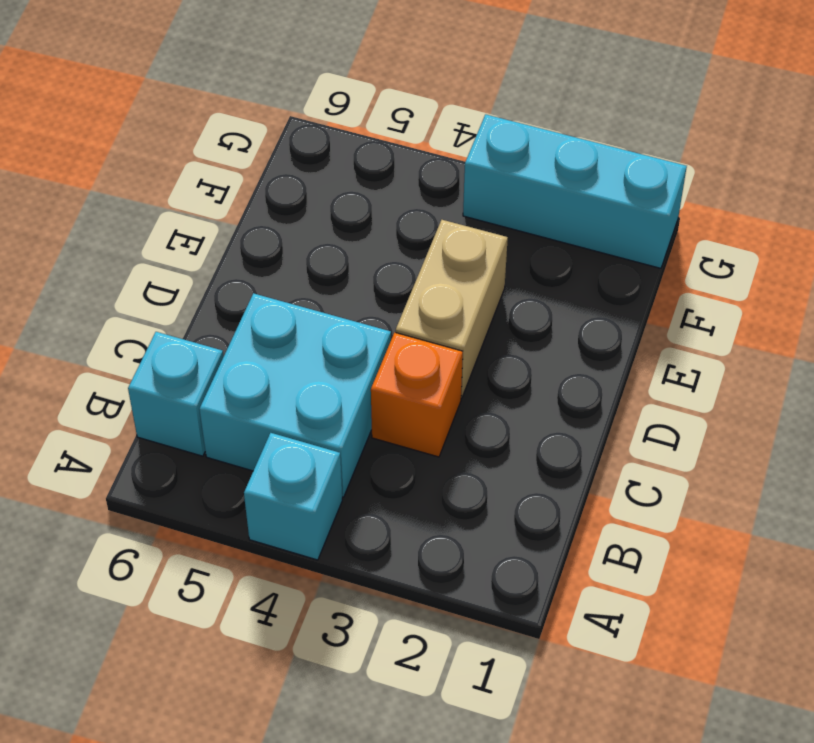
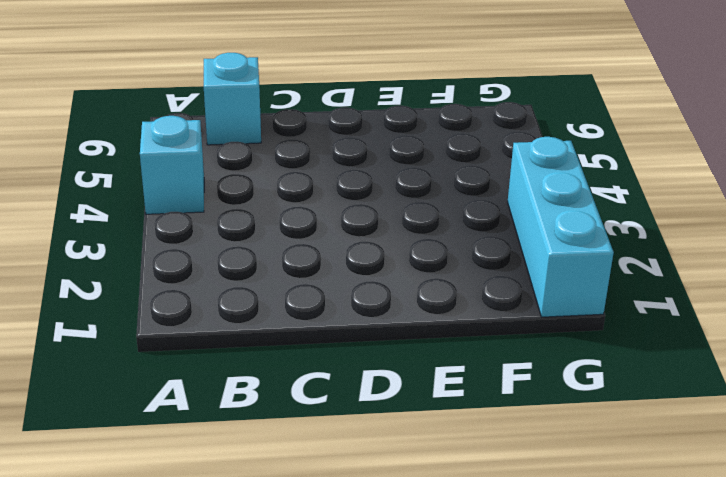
none -> cyan brick B4:C5 level 1
none -> orange brick C3 level 1

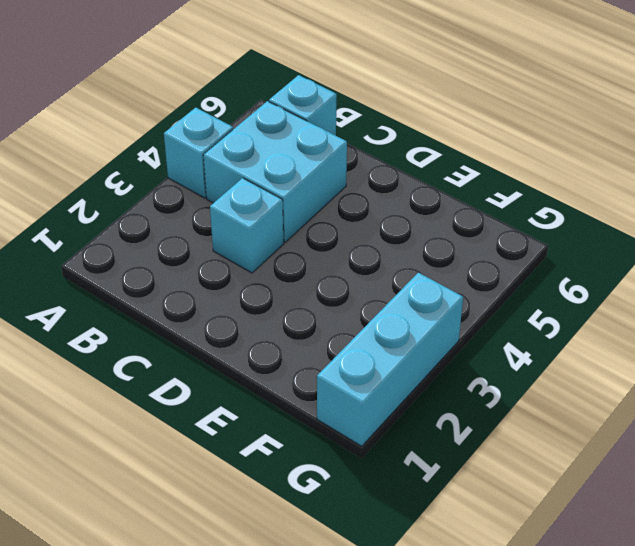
cyan brick C3 level 1 -> orange brick C3 level 1
none -> tan brick D3:E3 level 1

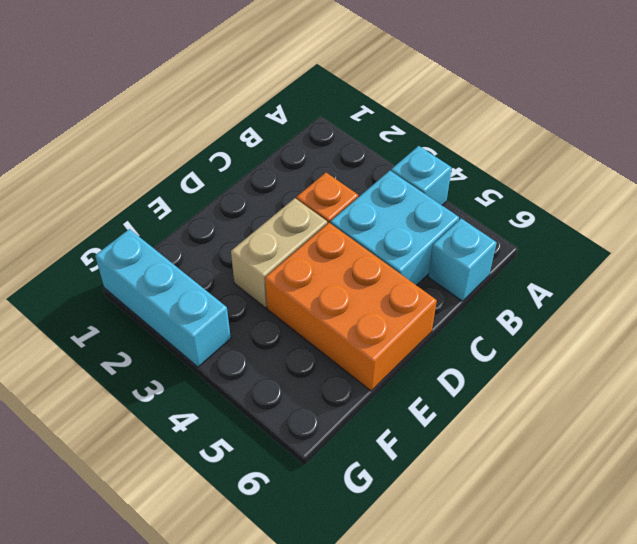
orange brick D4:E6 level 1 -> none

